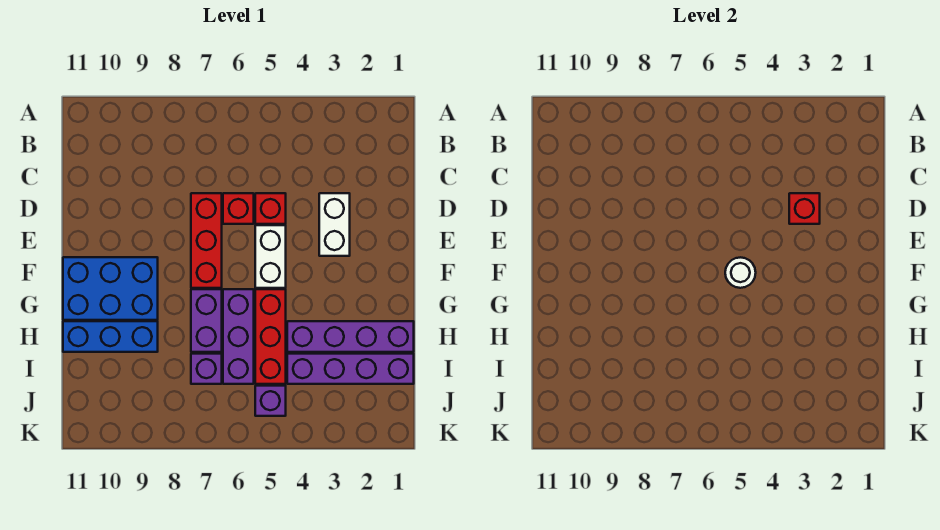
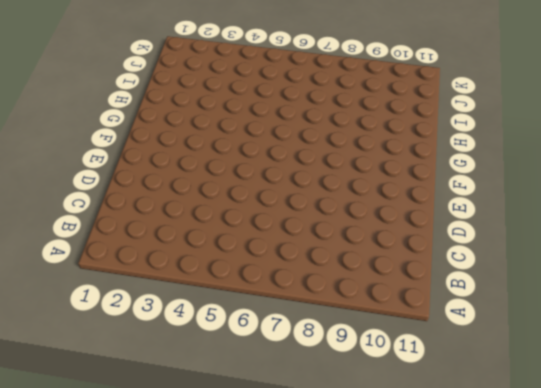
none -> white brick D3:E3 level 1
none -> red brick D5 level 1
none -> red brick D6 level 1

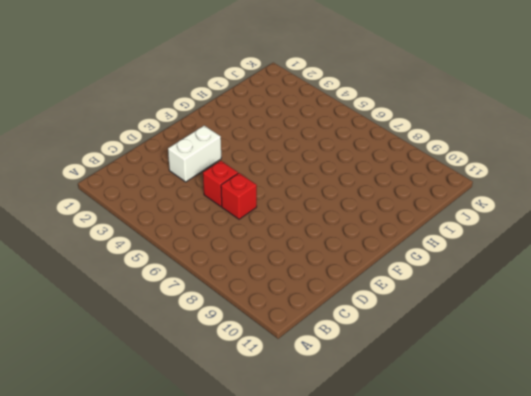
none -> red brick D7:F7 level 1
none -> white brick E5:F5 level 1
none -> blue brick F9:G11 level 1

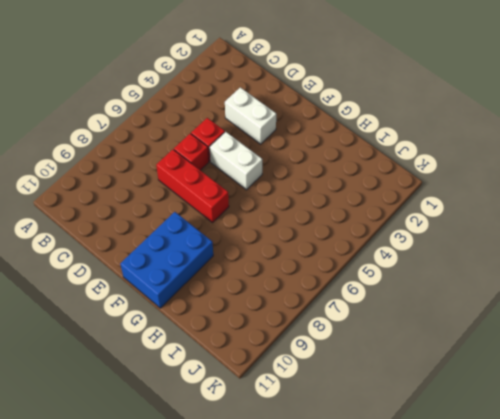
none -> red brick G5:I5 level 1
none -> purple brick G6:I6 level 1
none -> purple brick G7:H7 level 1

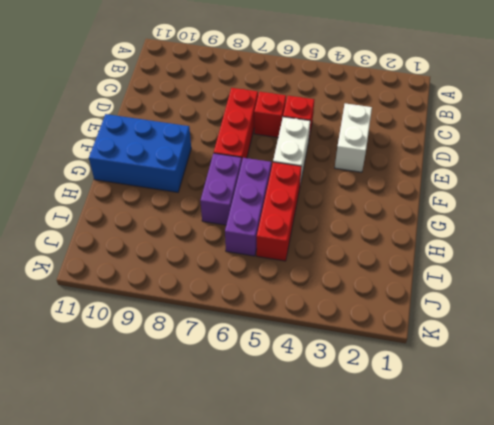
none -> purple brick H1:H4 level 1
none -> blue brick H9:H11 level 1
none -> purple brick I1:I4 level 1

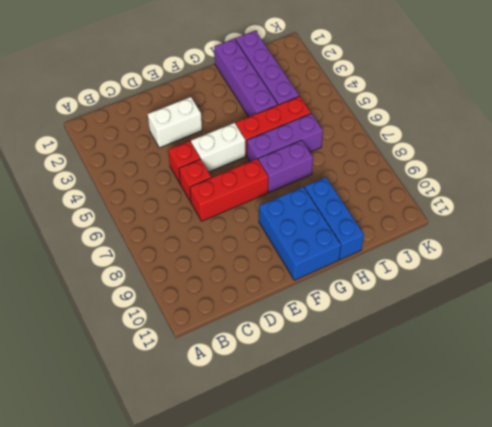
none -> purple brick I7 level 1
none -> purple brick J5 level 1
none -> red brick D3 level 2

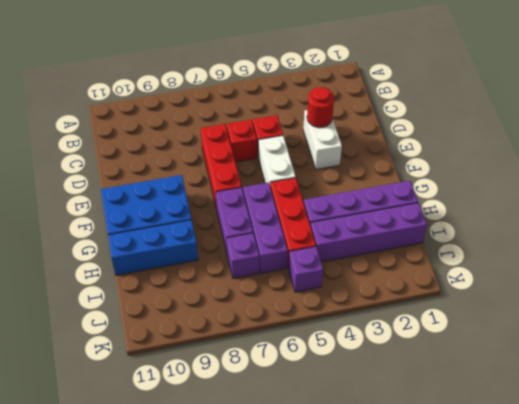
red round brick D3 level 2 -> red brick D3 level 2
none -> white round brick F5 level 2

